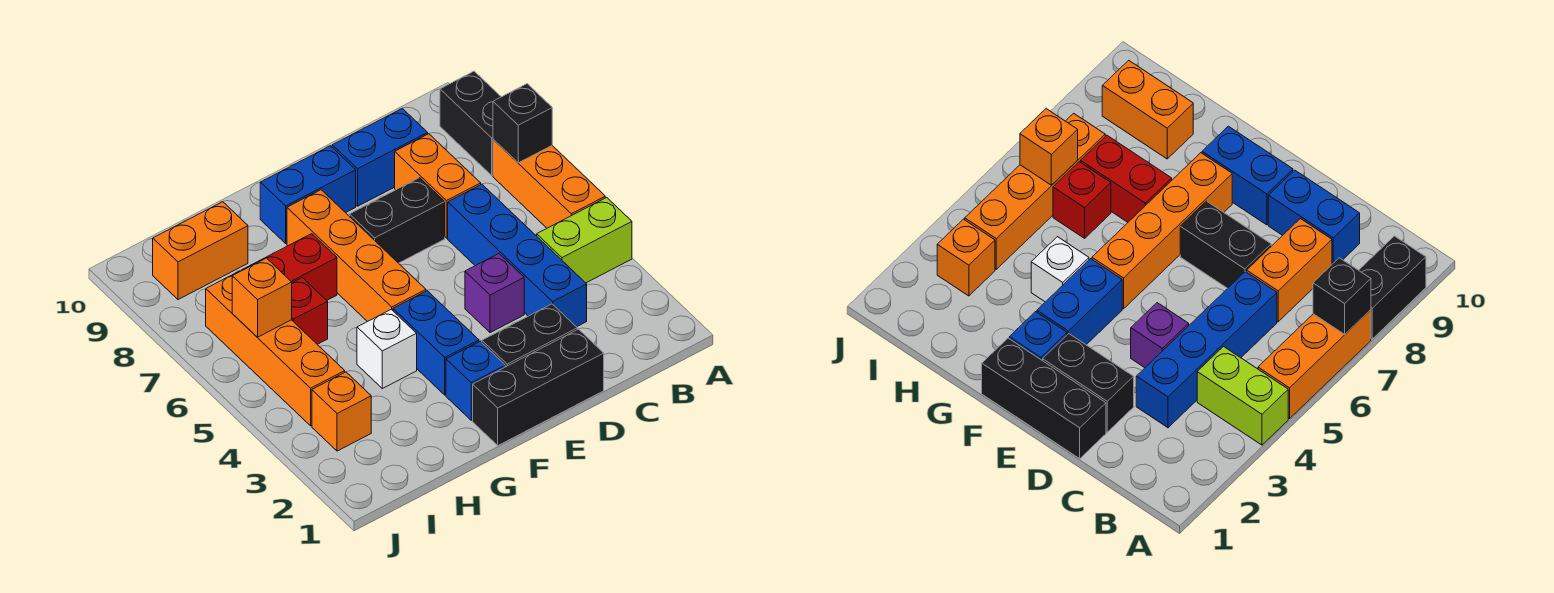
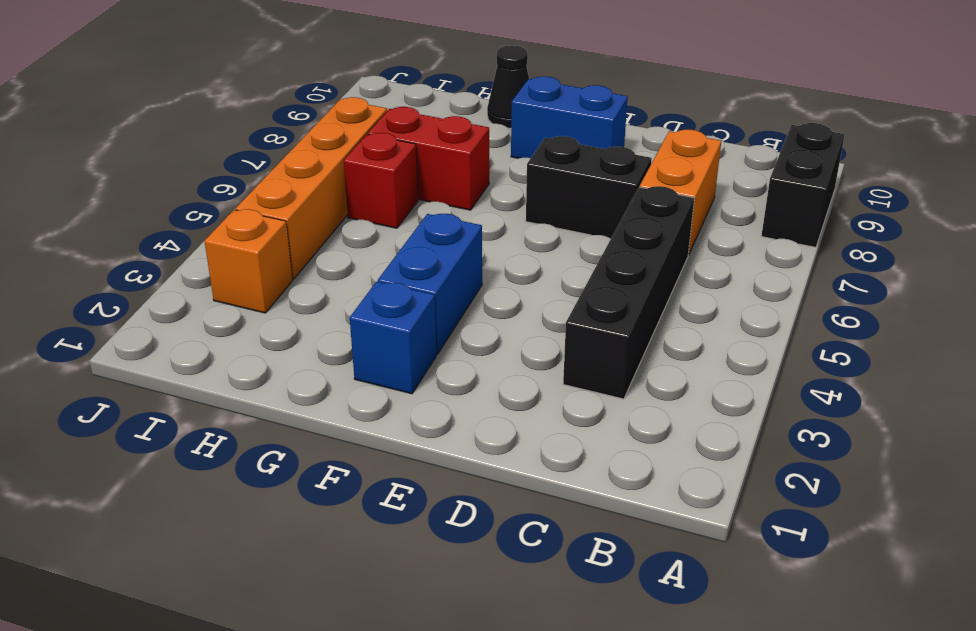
black brick C3:C6 level 1 -> blue brick C3:C6 level 1
black cone G10 level 1 -> none
none -> lime brick A4:B4 level 1
none -> orange brick A5:A7 level 1
none -> blue brick C9:D9 level 1

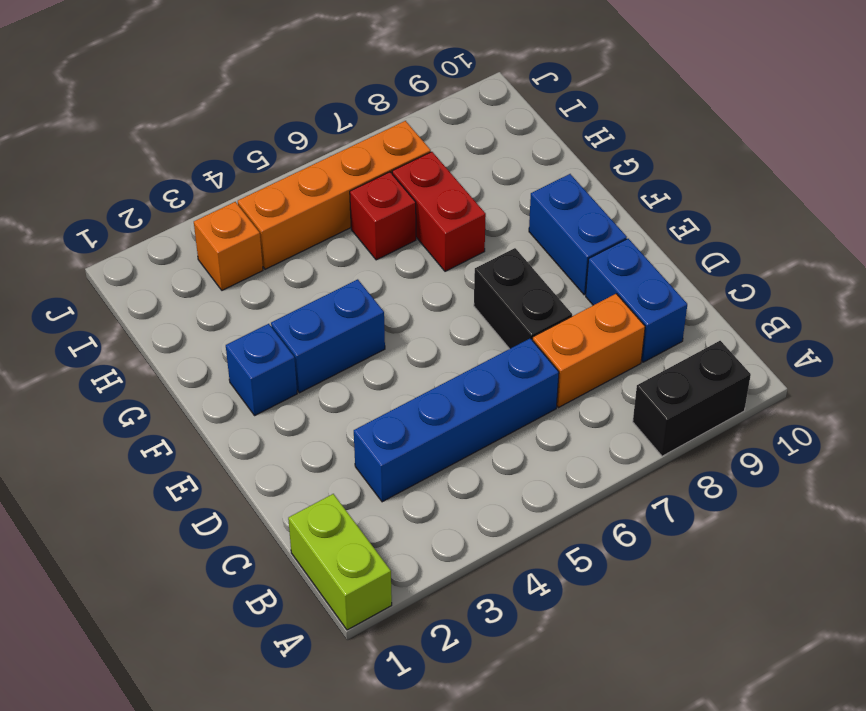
lime brick A1:B1 level 1 -> lime brick A4:B4 level 1
none -> orange brick A5:A7 level 1
none -> black brick D1:F1 level 1
none -> black brick D2:E2 level 1

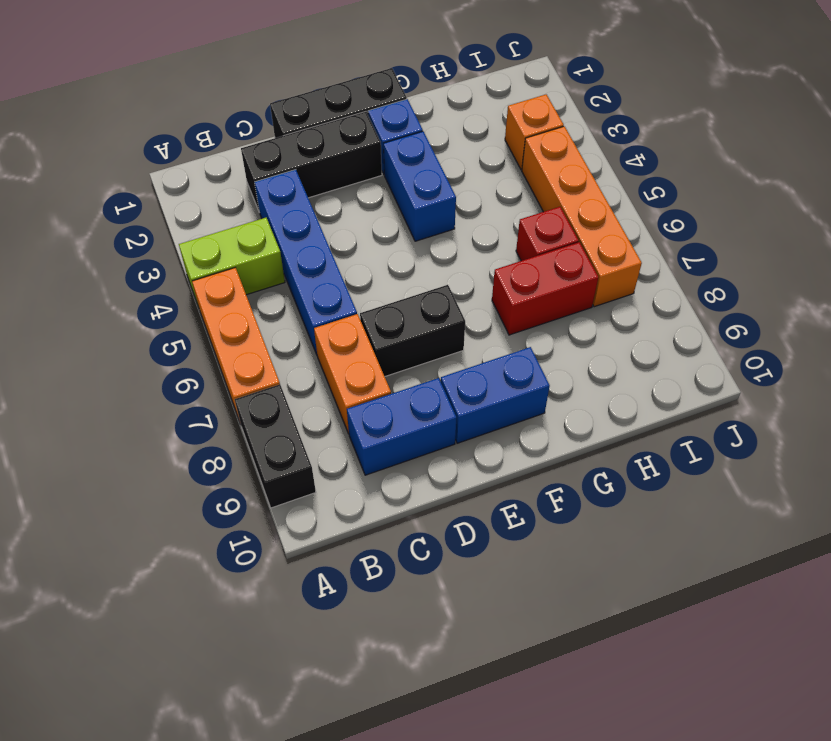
black brick C2:E2 level 1 -> black brick D2:E2 level 1
none -> purple brick D4 level 1
none -> orange brick F5:F8 level 1
none -> white brick G4 level 1

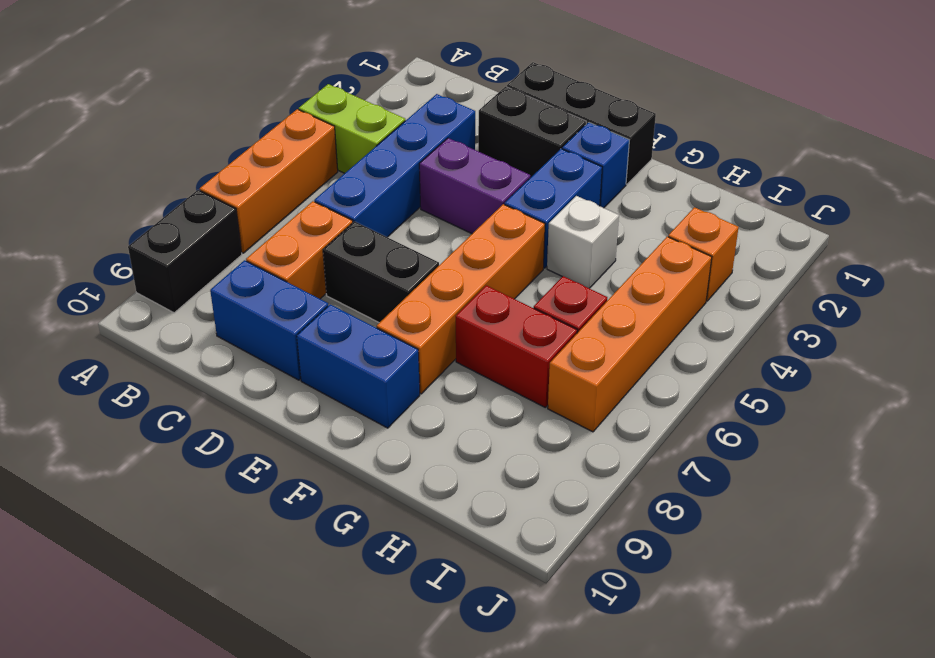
purple brick D4:E4 level 1 -> purple brick D4 level 1
none -> orange brick H9:I9 level 1
none -> black brick A7 level 2
none -> orange brick I6 level 2

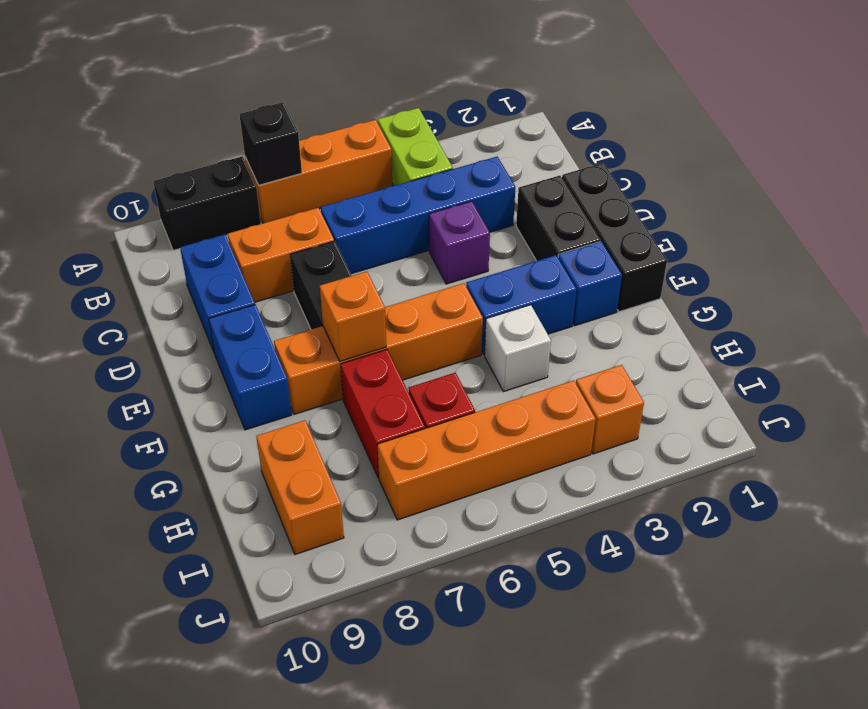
orange brick F7 level 2 -> orange brick I6 level 2

